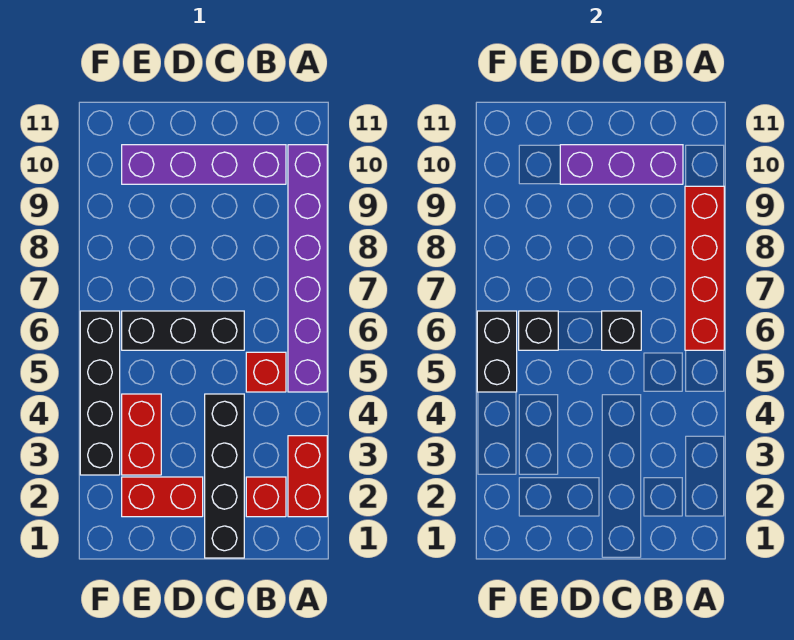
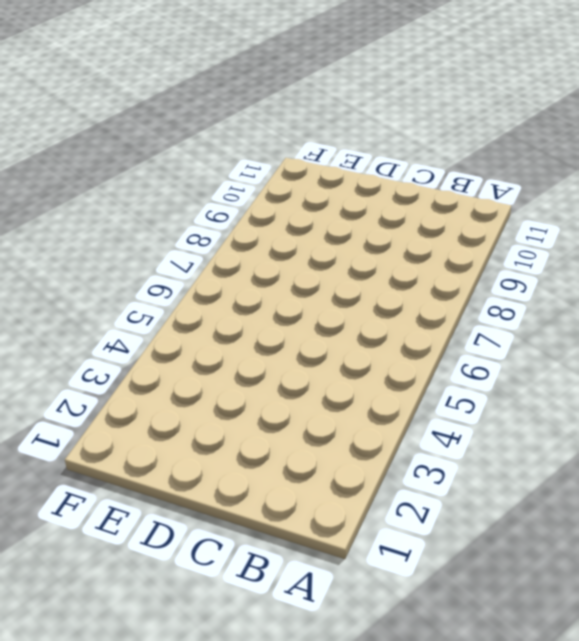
none -> red brick A2:A3 level 1
none -> purple brick A5:A10 level 1
none -> red brick B2 level 1

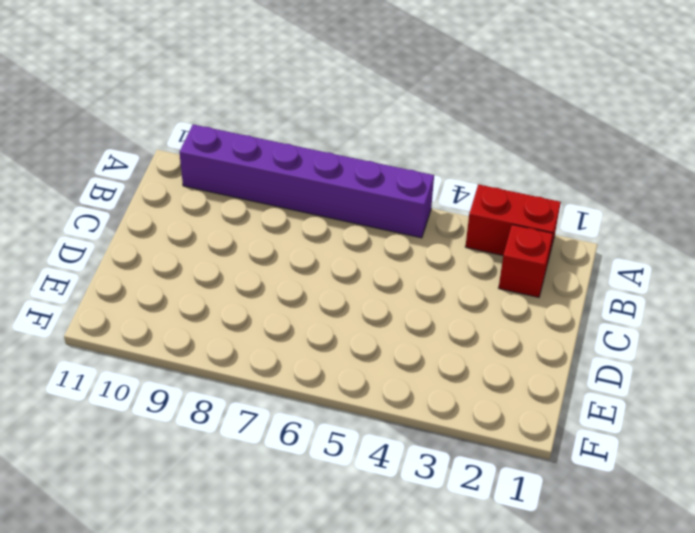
none -> red brick B5 level 1
none -> purple brick B10:E10 level 1
none -> black brick C1:C4 level 1

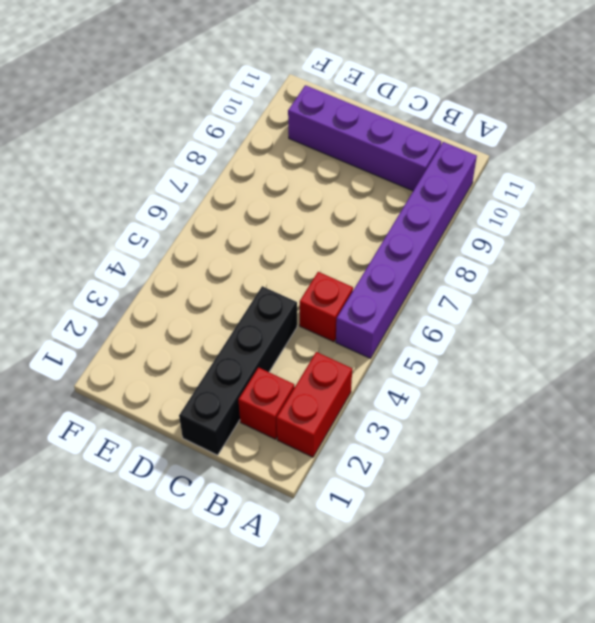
none -> black brick C6:E6 level 1
none -> red brick D2:E2 level 1
none -> red brick E3:E4 level 1

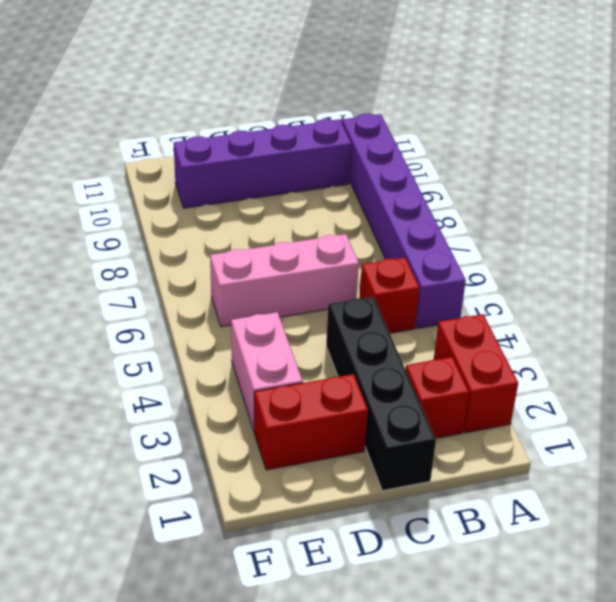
pink brick C6:E6 level 1 -> black brick C6:E6 level 1
pink brick E3:E4 level 1 -> red brick E3:E4 level 1
none -> black brick F3:F6 level 1
none -> red brick A6:A9 level 2
none -> purple brick B10:D10 level 2

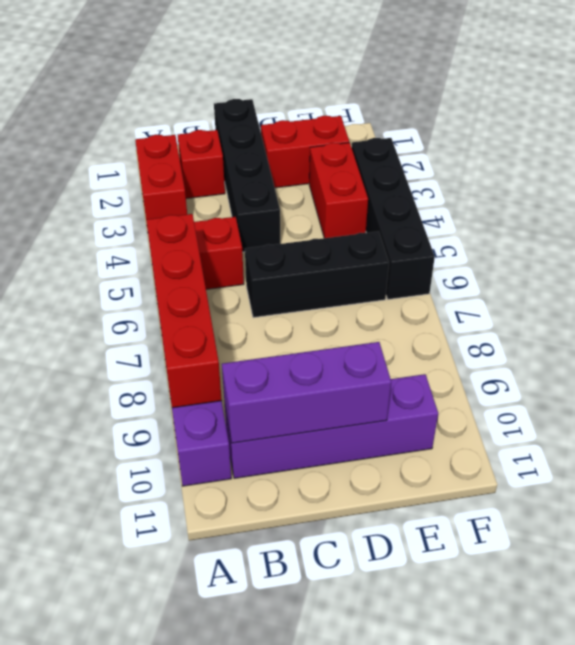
none -> black brick C6 level 2
none -> black brick E6 level 2
none -> black brick F5:F6 level 2

